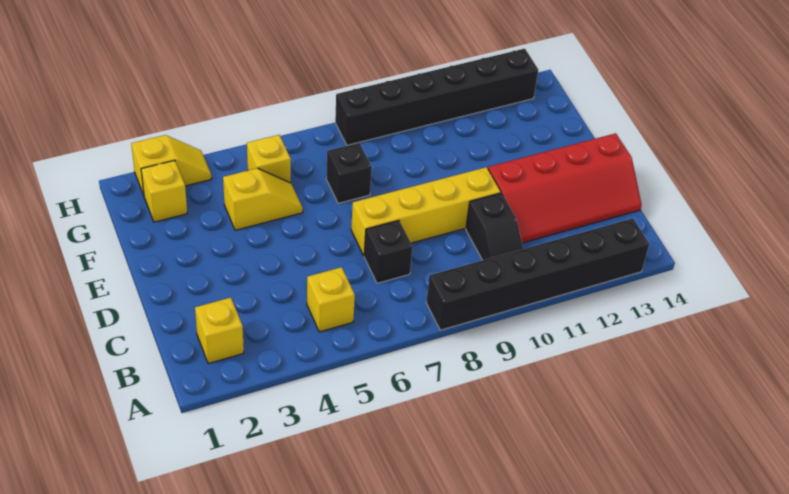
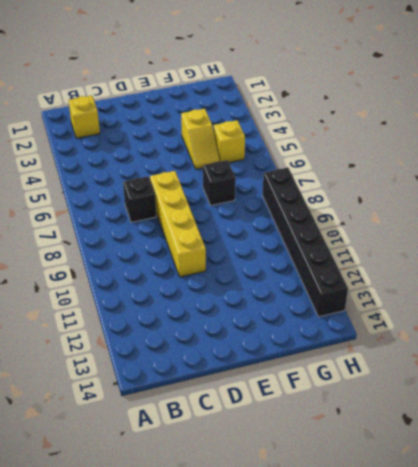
none -> black brick A8:A13 level 1
none -> yellow brick B5 level 1
none -> black slope B10:C10 level 1 top C

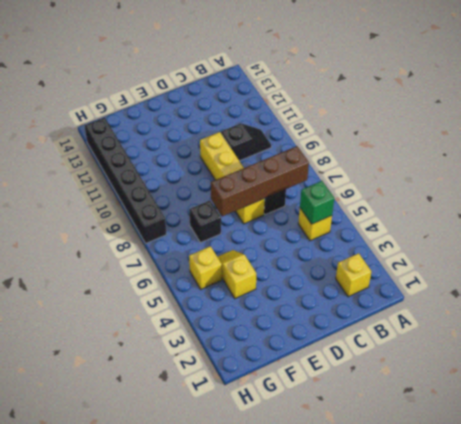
green brick B5 level 2 -> none
brown brick B7:E7 level 2 -> none
none -> black brick A8:A13 level 1
none -> red slope C11:D14 level 1 top D
none -> yellow brick G2 level 1

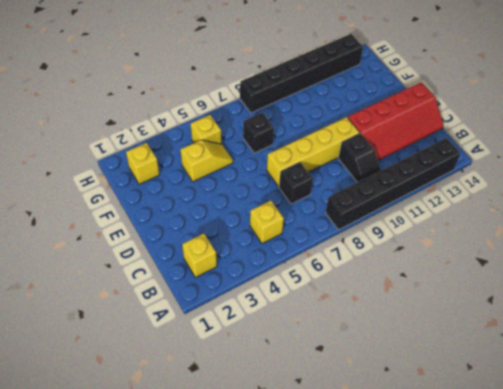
none -> yellow slope H2:H3 level 1 top 2

